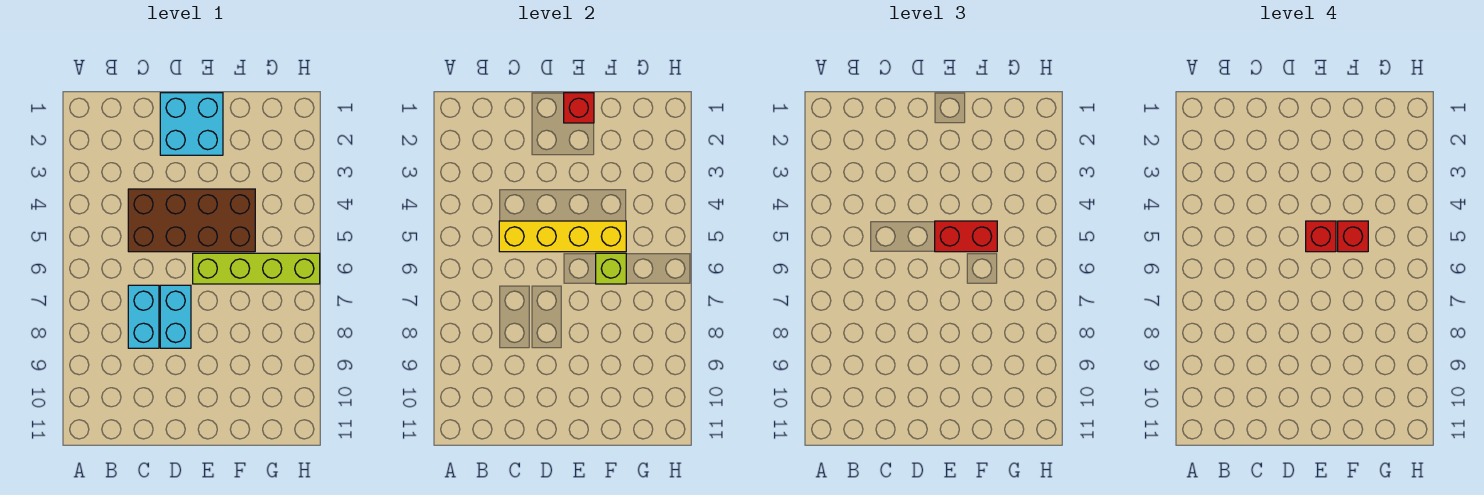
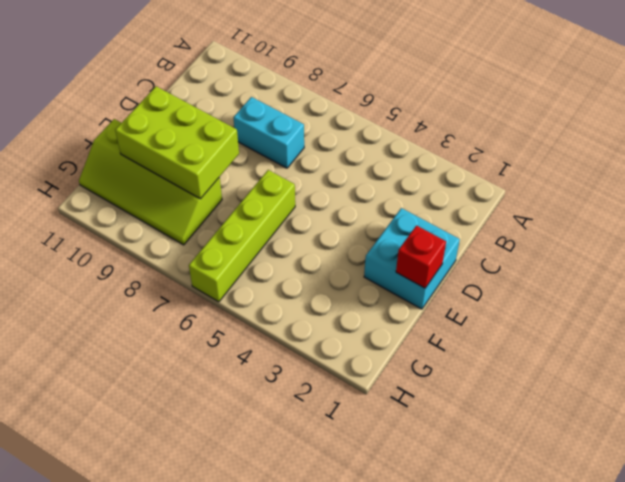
lime brick E8:F10 level 2 -> none
lime slope F8:G11 level 1 top F -> none
none -> brown brick C4:F5 level 1
none -> cyan brick D7:D8 level 1

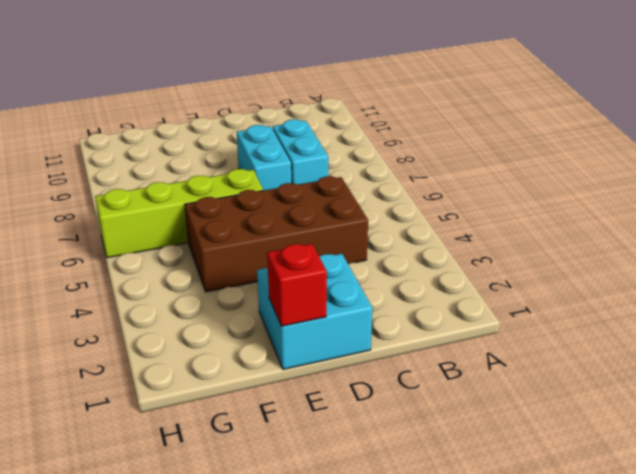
none -> yellow brick C5:F5 level 2
none -> lime brick F6 level 2

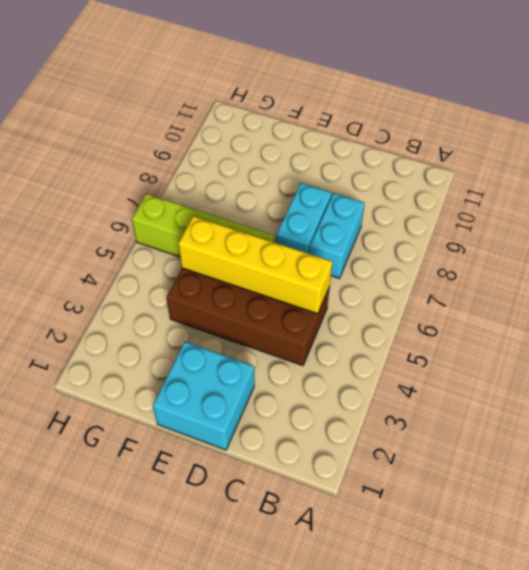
none -> red brick E1 level 2
none -> lime brick F6 level 2

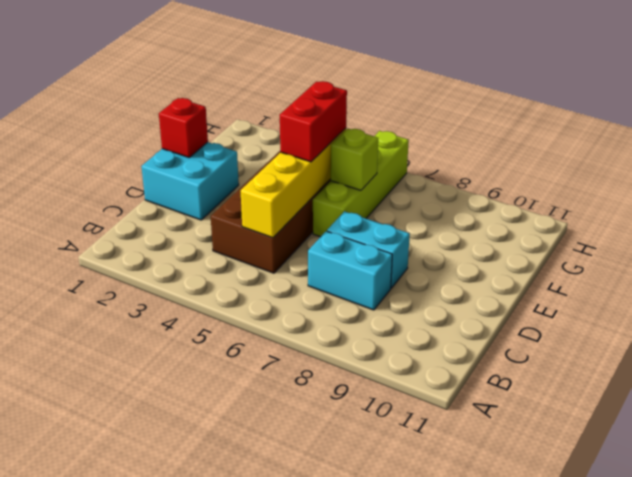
none -> red brick E5 level 4
none -> red brick F5 level 4

